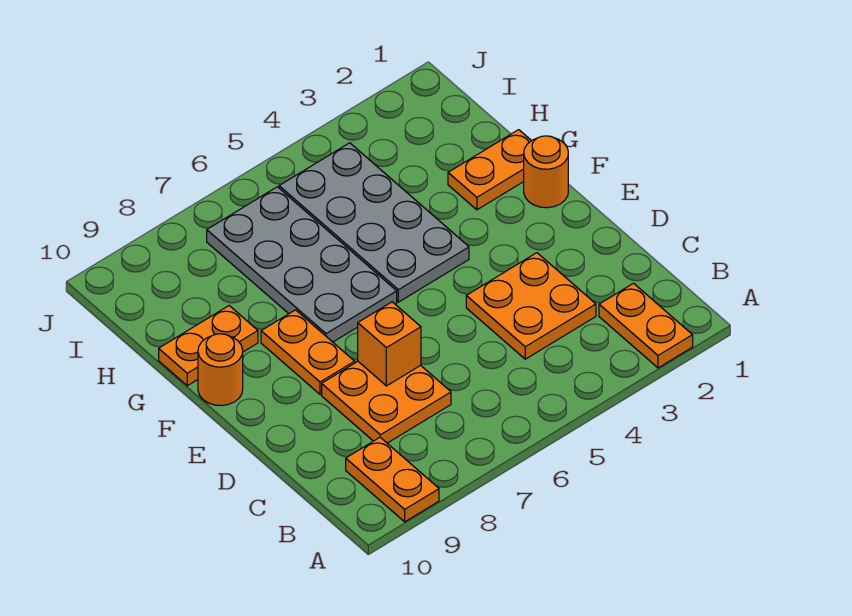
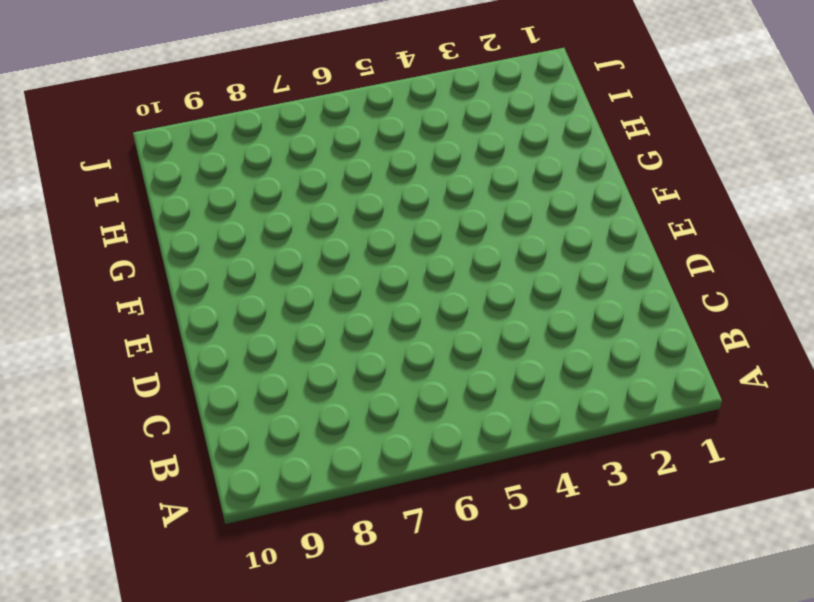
none -> orange plate A2:B2 level 1
none -> orange plate A9:B9 level 1
none -> orange plate C3:D4 level 1

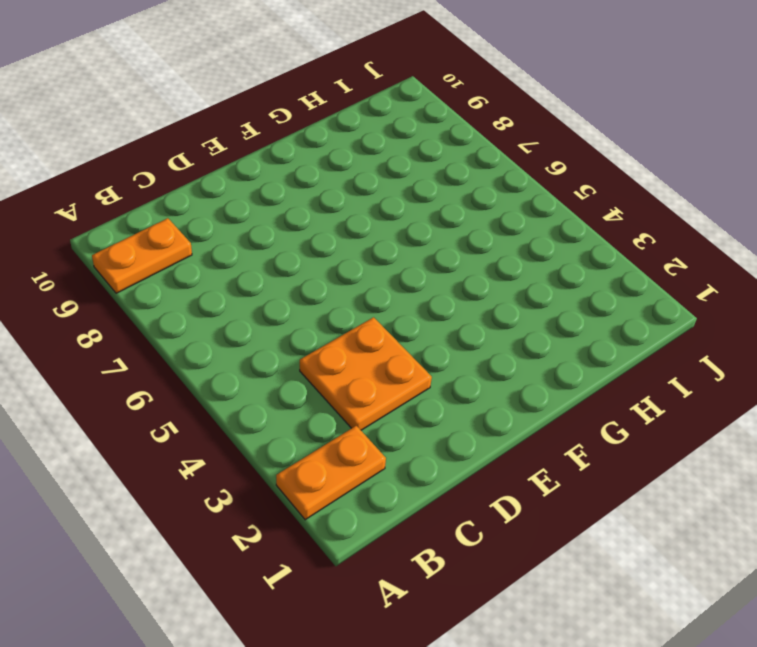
none -> orange plate C7:D8 level 1
none -> orange plate E8:F8 level 1
none -> orange round brick F1 level 1

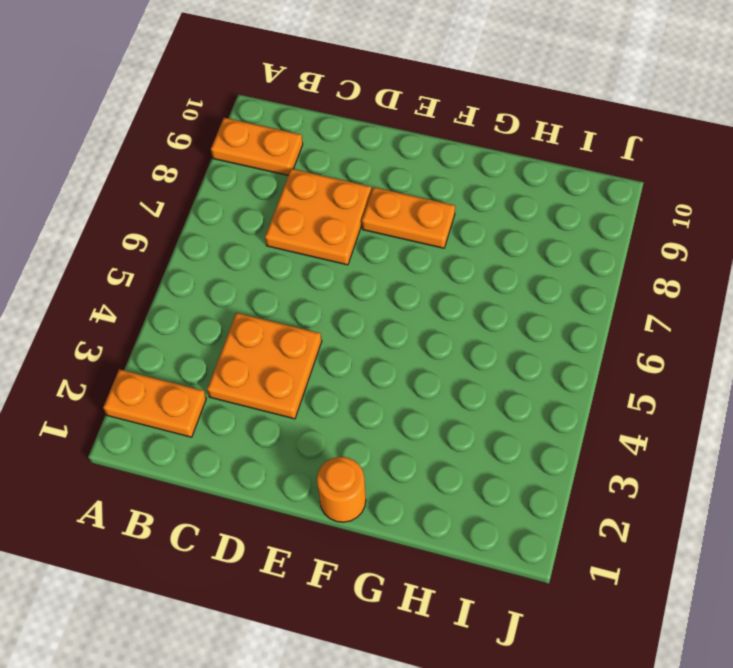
none -> grey plate F4:I5 level 1
none -> grey plate F6:I7 level 1
none -> orange round brick F10 level 1

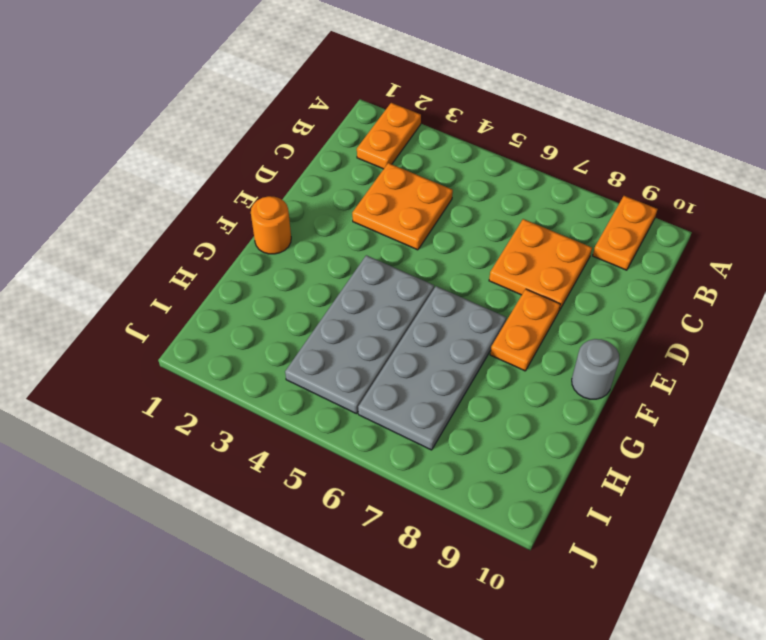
grey round brick F10 level 1 -> orange round brick F10 level 1
none -> orange plate G1:G2 level 1
none -> orange plate G9:G10 level 1
none -> orange brick D7 level 2

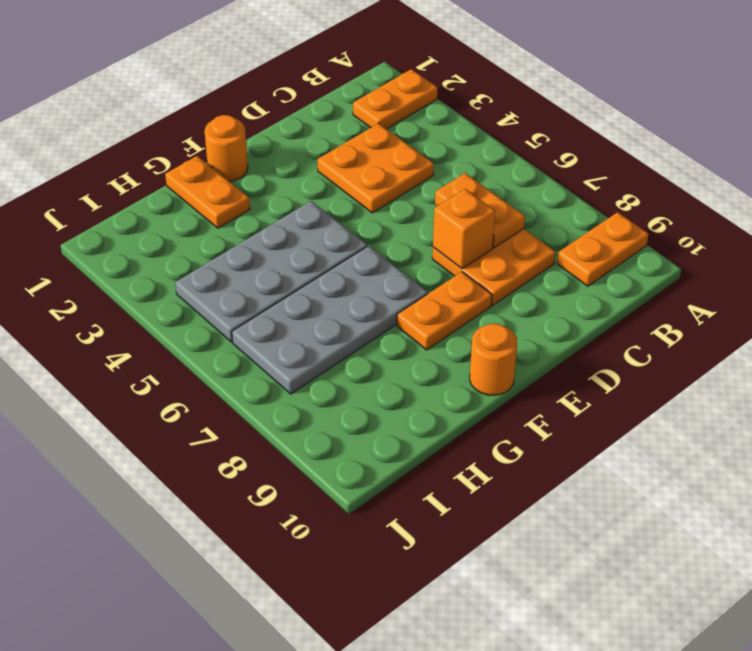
orange plate C6:C7 level 2 -> orange plate G9:G10 level 1

